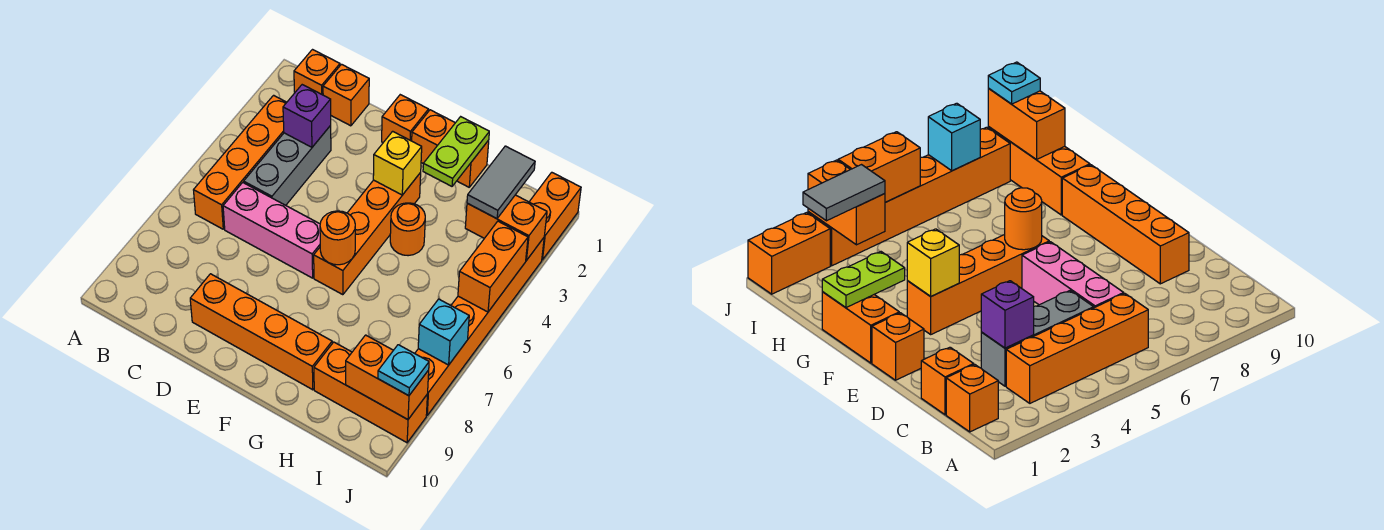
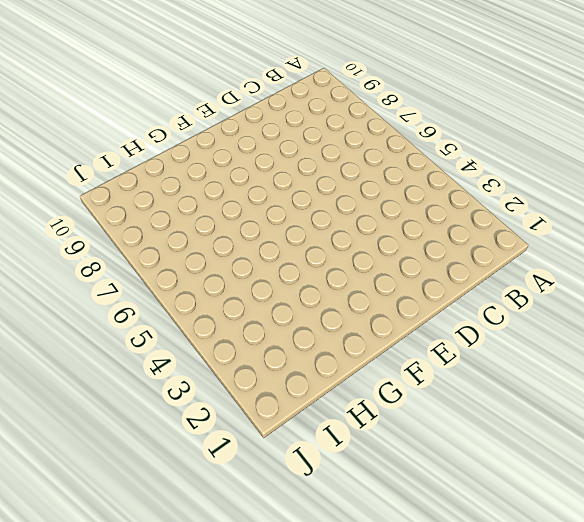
none -> orange brick B1 level 1
none -> orange brick B3:B6 level 1
none -> orange brick C1 level 1

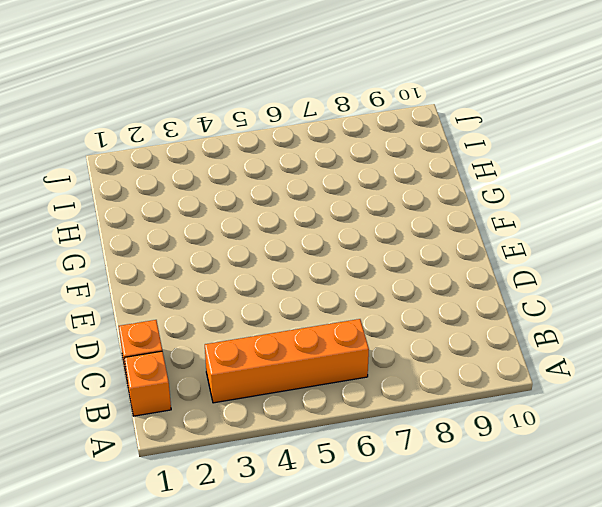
none -> grey brick C3:C5 level 1
none -> pink brick C6:E6 level 1
none -> orange brick D9:G9 level 1

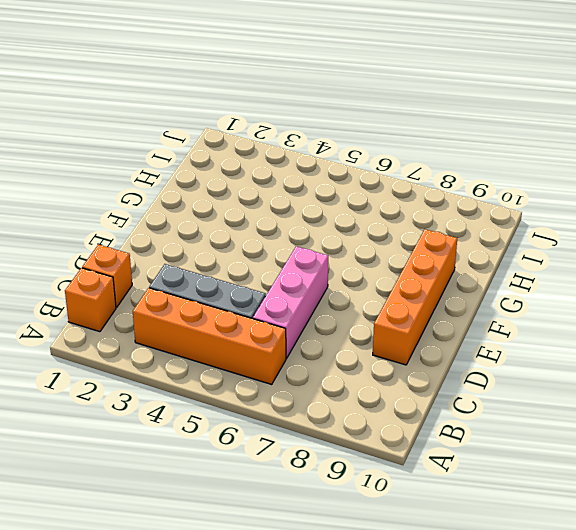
none -> orange brick E1 level 1
none -> orange brick F1:G1 level 1
none -> orange brick F3:F6 level 1

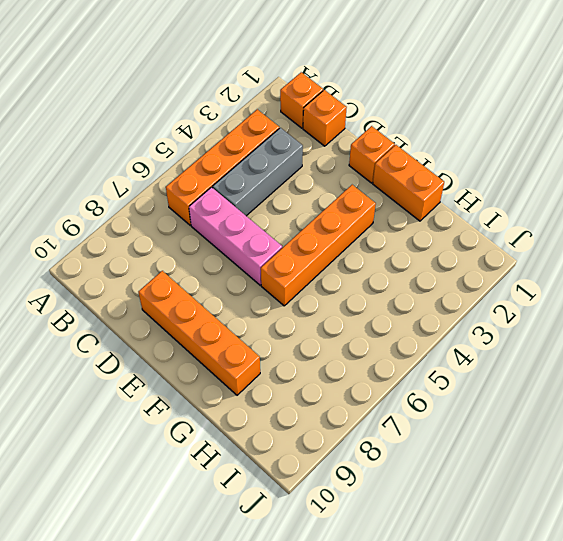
none -> orange round brick G4 level 1
none -> orange brick H9:J9 level 1
none -> orange brick J1:J2 level 1

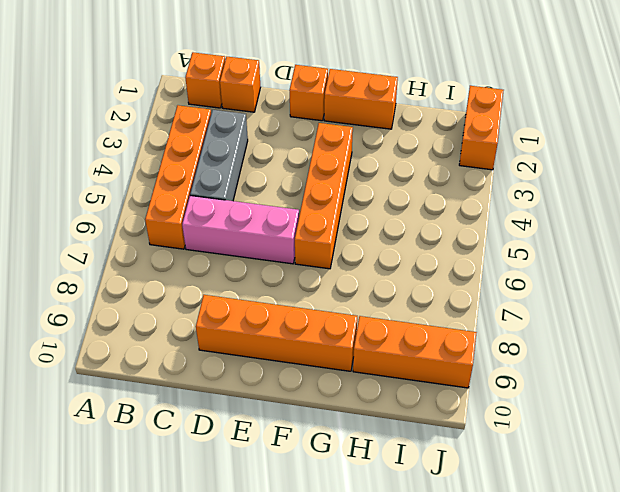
none -> orange round brick G4 level 1
none -> orange brick J3:J8 level 1
none -> purple brick C3 level 2

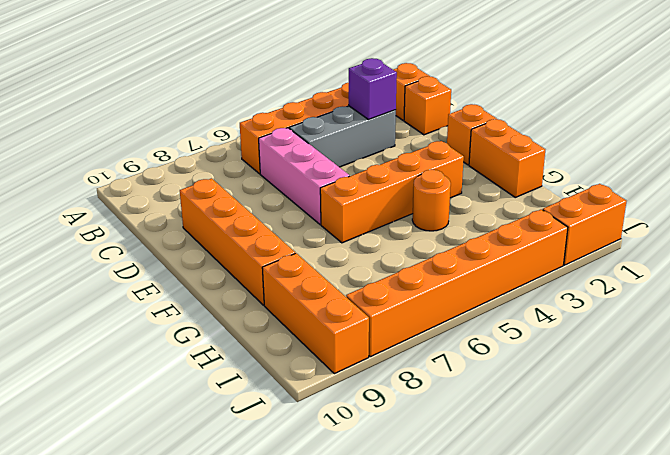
none -> yellow brick F3 level 2
none -> orange round brick F6 level 2
none -> lime plate G1:G2 level 2

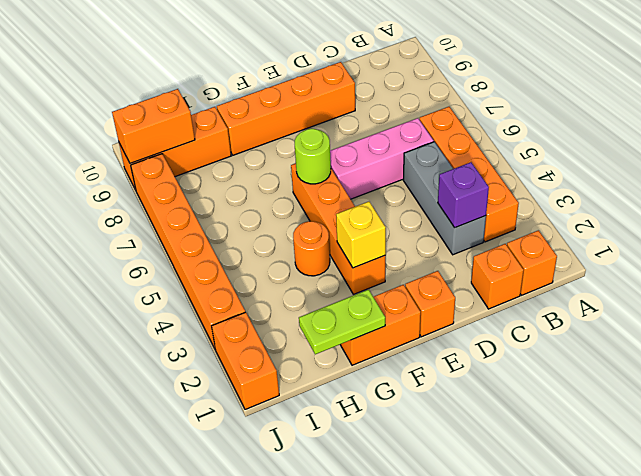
lime round brick F6 level 2 -> orange round brick F6 level 2
lime plate G1:H1 level 2 -> lime plate G1:G2 level 2
none -> orange brick I3:J3 level 2
none -> orange brick J4:J5 level 2
none -> cyan brick J7 level 2

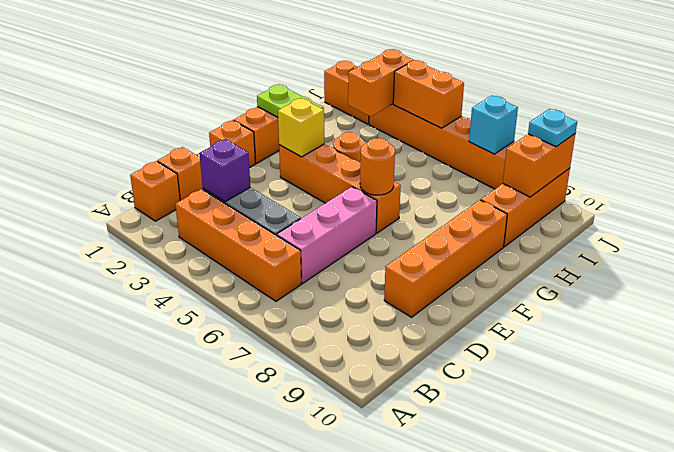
none -> grey tile I2:I3 level 3

